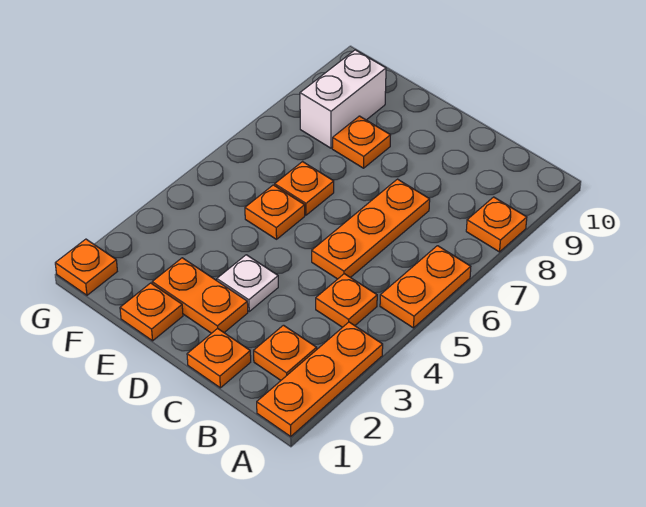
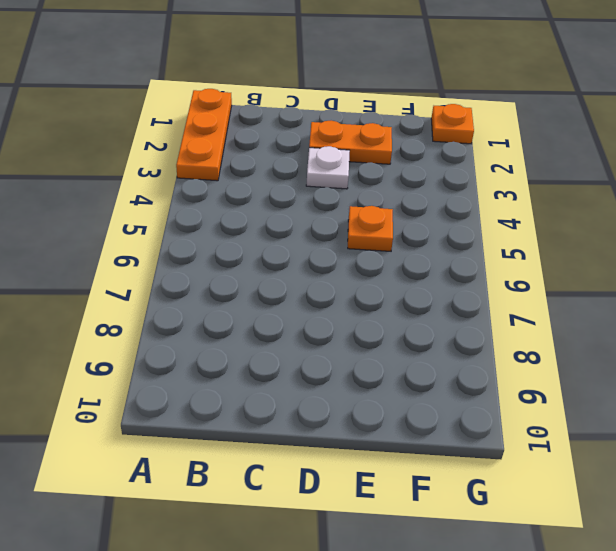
none -> orange plate A5:A6 level 1
none -> orange plate A8 level 1
none -> orange plate B2 level 1

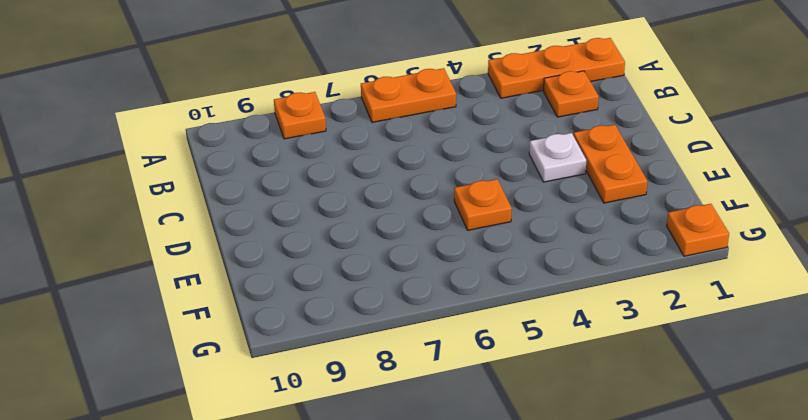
none -> orange plate B4 level 1
none -> orange plate C1 level 1
none -> orange plate C5:C7 level 1

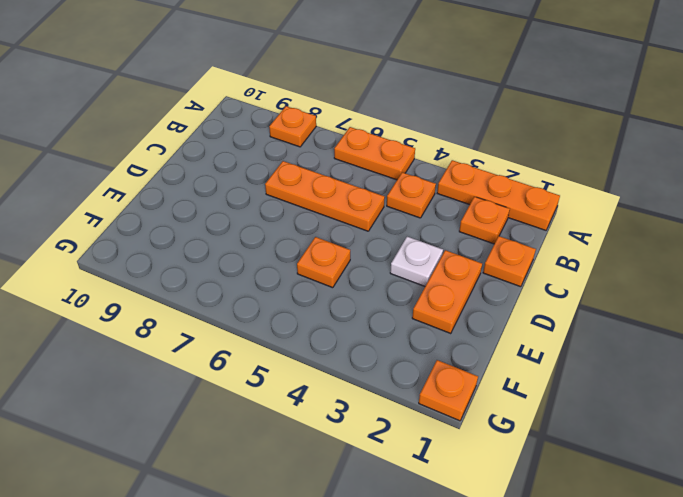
none -> orange plate E1 level 1
none -> orange plate E6 level 1
none -> orange plate E8 level 1

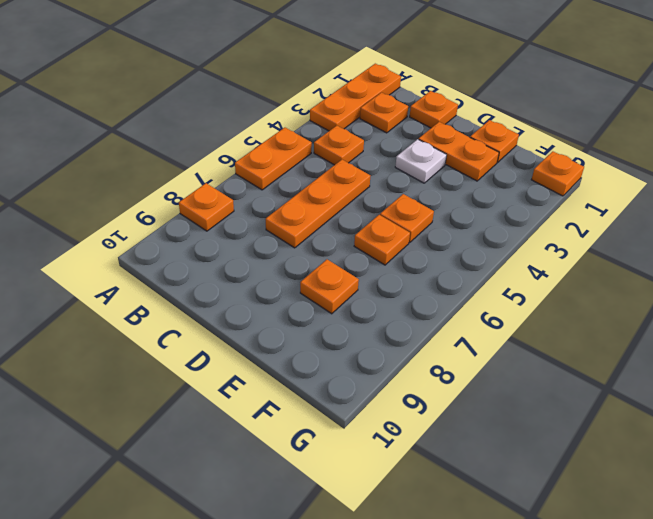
none -> white brick F8:F9 level 1

